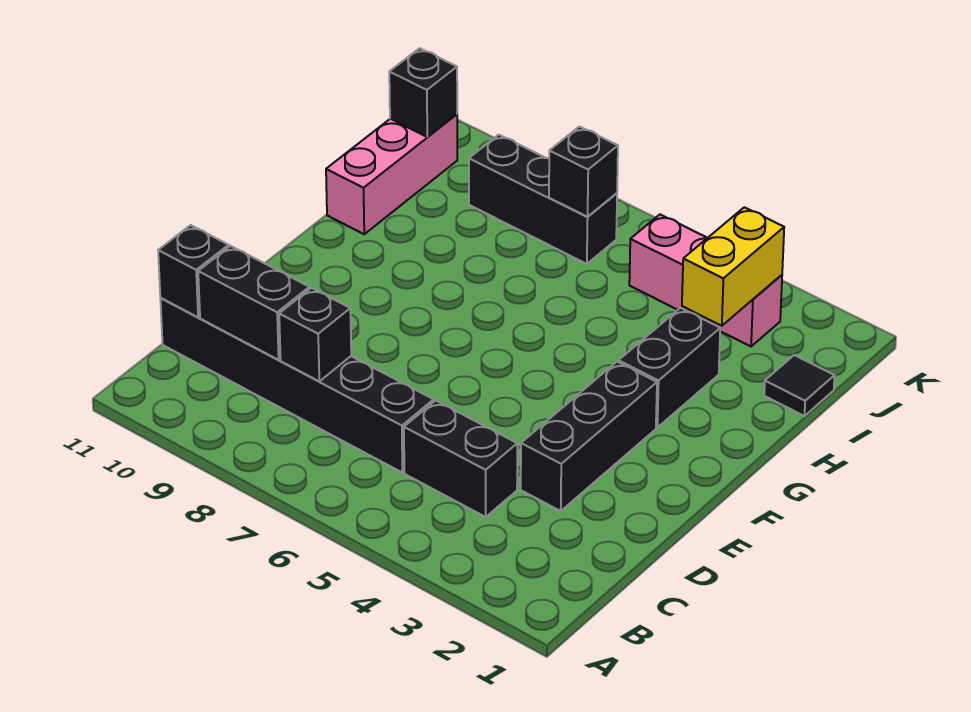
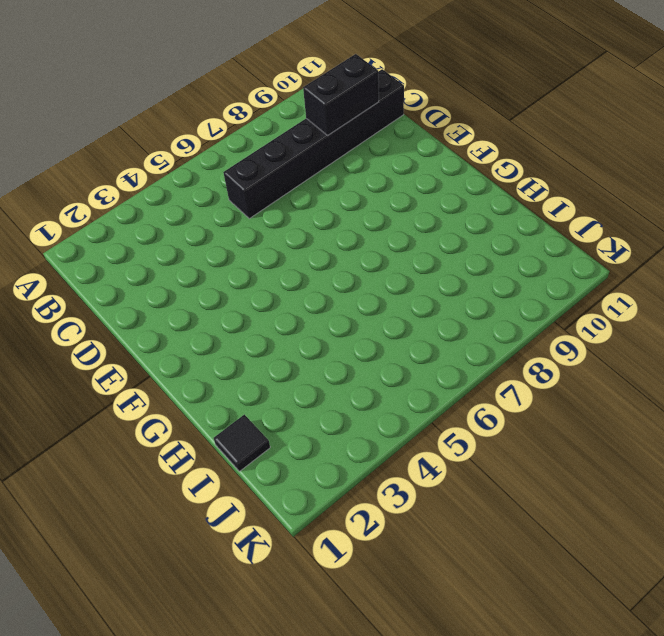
none -> black brick C4:C5 level 1
none -> black brick D3:F3 level 1
none -> black brick G3:H3 level 1

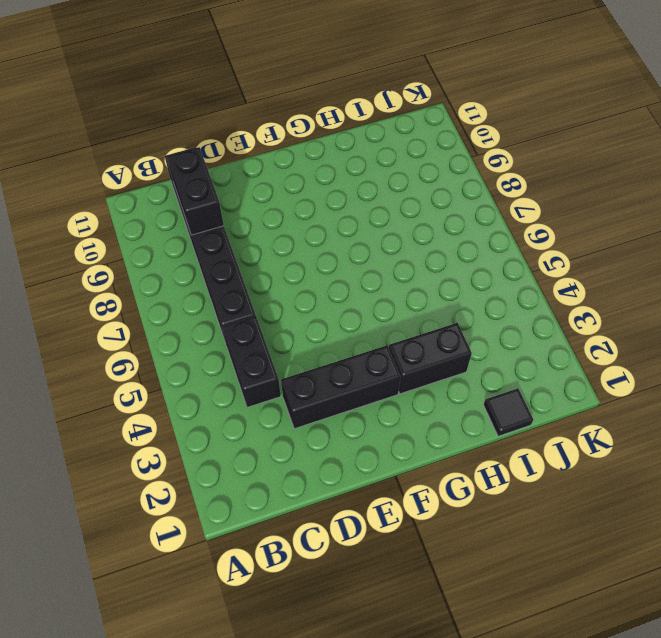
none -> pink brick H11:J11 level 1
none -> pink brick J3:J5 level 1
none -> black brick J7:J9 level 1

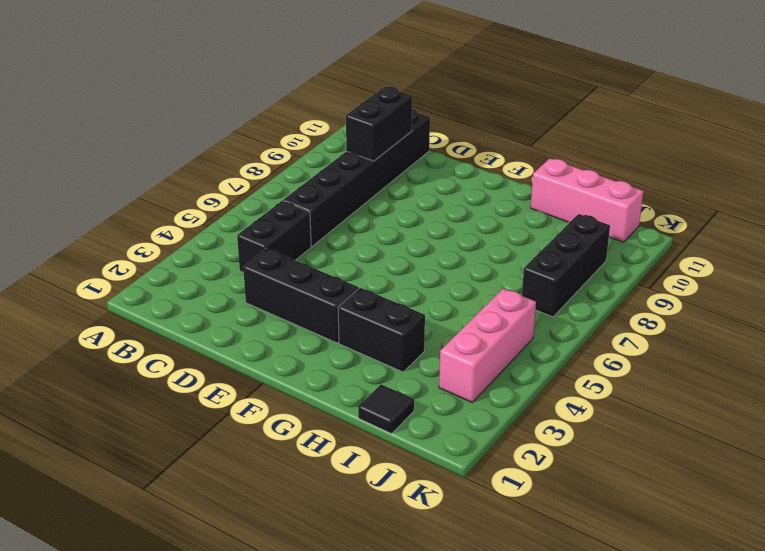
none -> black brick C8 level 2
none -> black brick C11 level 2
none -> yellow brick I3:J3 level 2

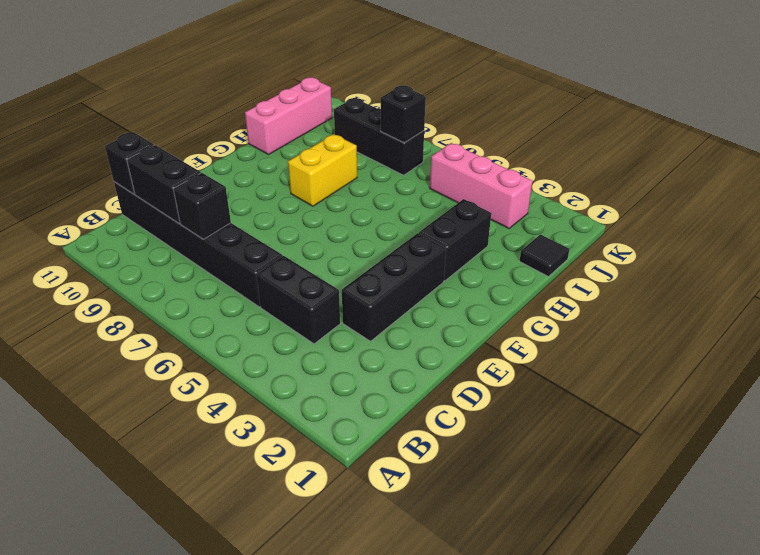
yellow brick G8:H8 level 1 -> yellow brick I3:J3 level 2
none -> black brick J11 level 2

